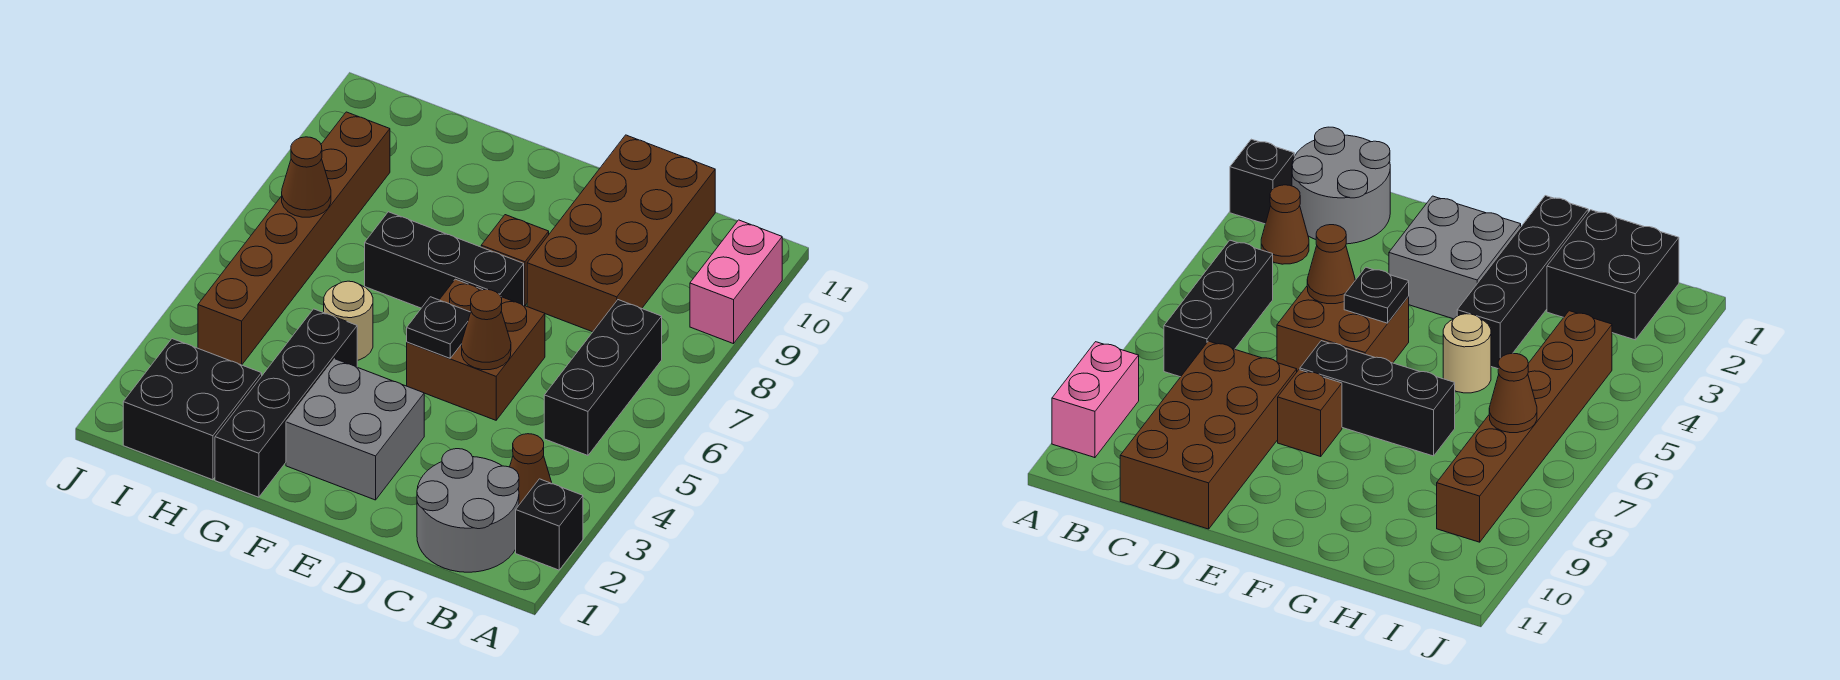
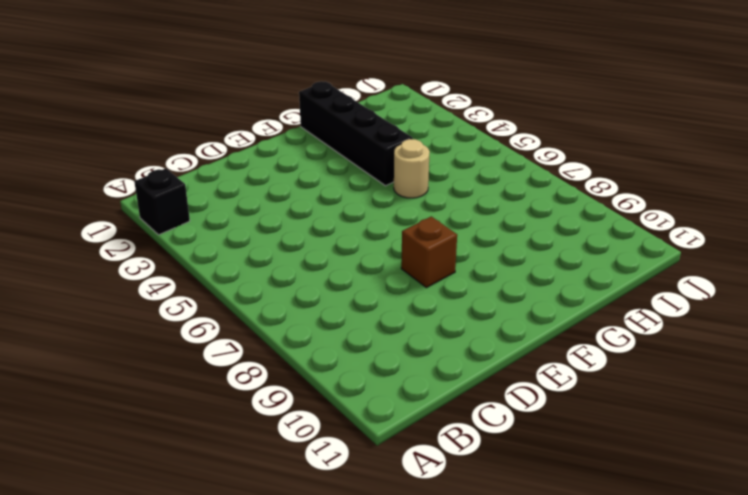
none -> pink brick A9:A10 level 1
none -> grey round brick B1:C2 level 1
none -> brown cone B3 level 1

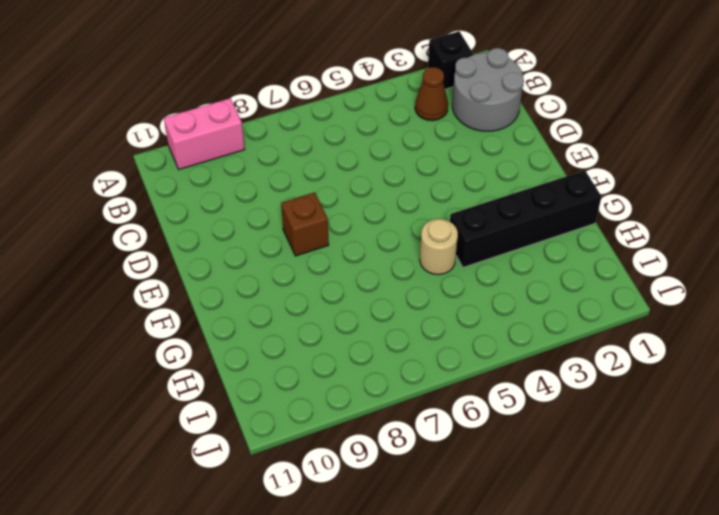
none -> black brick B5:B7 level 1
none -> brown brick C8:D11 level 1
none -> brown brick D5:E6 level 1

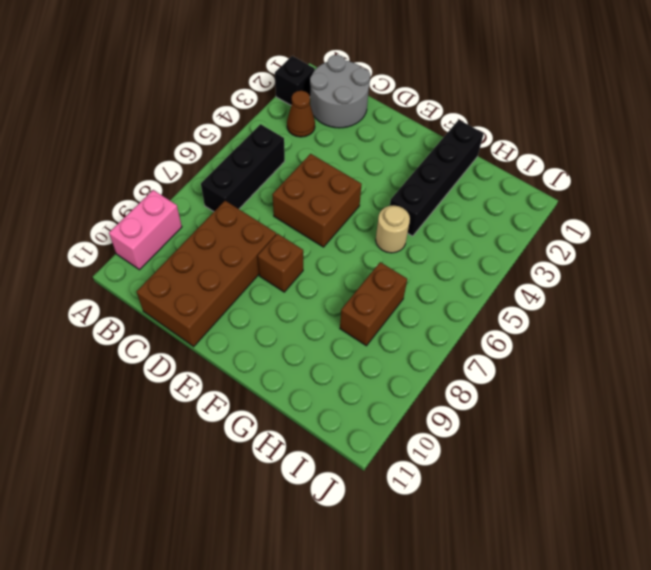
brown brick H7:H8 level 1 -> none
none -> grey brick E2:F3 level 1
none -> black brick E7:G7 level 1
none -> black brick H1:I2 level 1

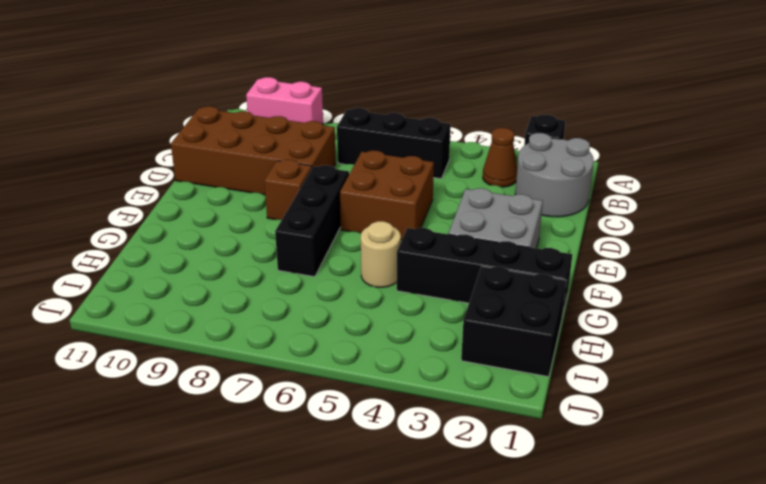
none -> brown brick I4:I9 level 1
none -> brown cone D5 level 2
none -> black plate E5 level 2

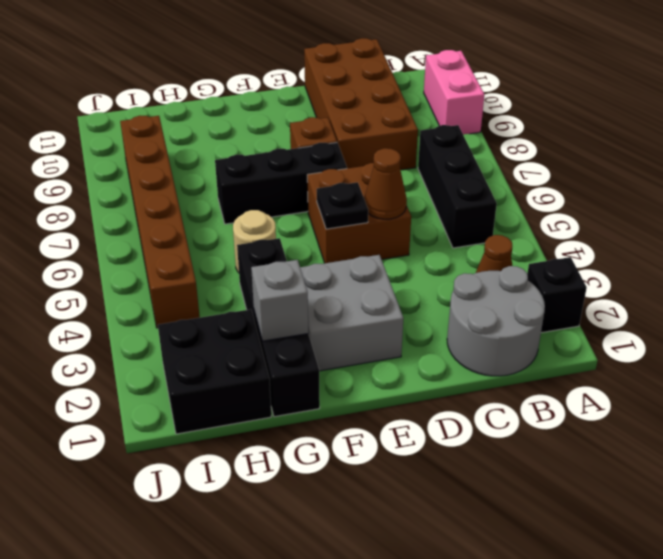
grey brick G2 level 2 -> none
none -> brown cone I7 level 2

